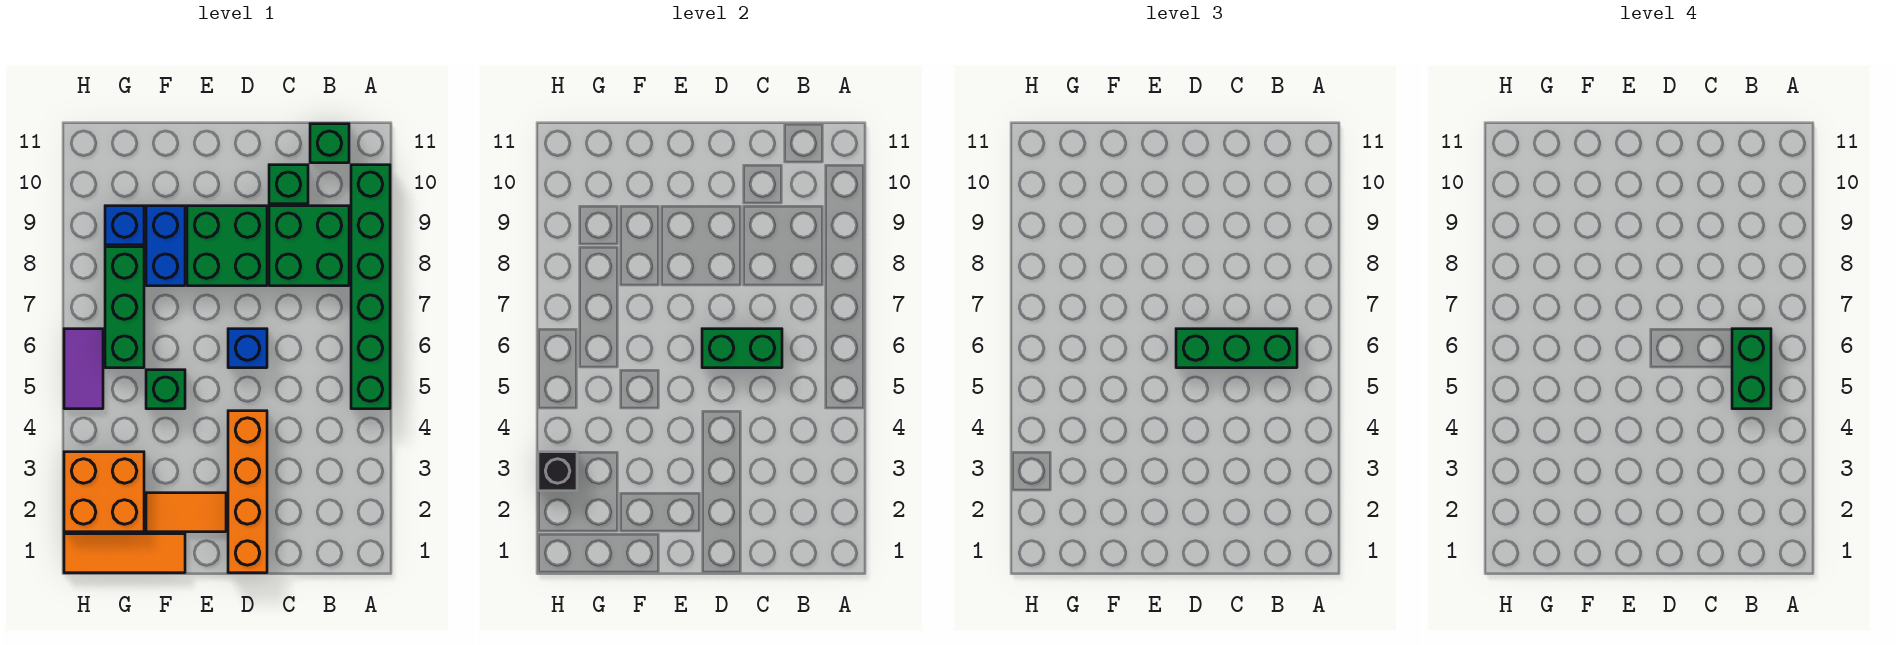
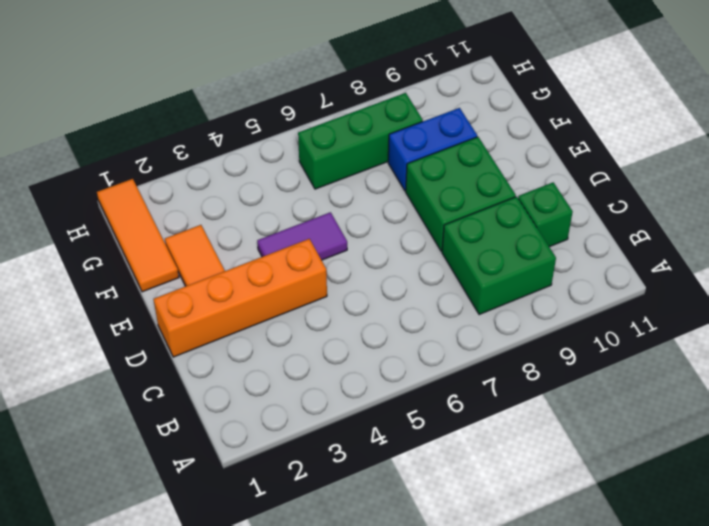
purple tile E4:E5 level 1 -> purple tile H5:H6 level 1
none -> green brick A5:A10 level 1
none -> green brick B11 level 1
none -> blue brick D6 level 1

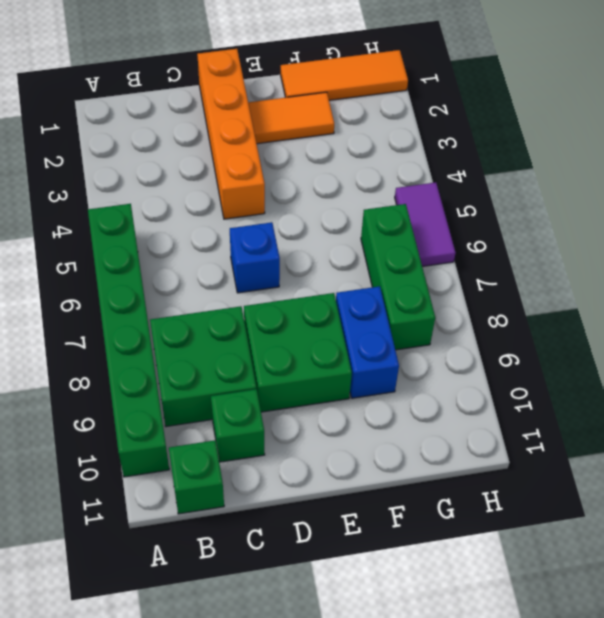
none -> green brick F5 level 1
none -> orange brick G2:H3 level 1
none -> blue brick G9 level 1

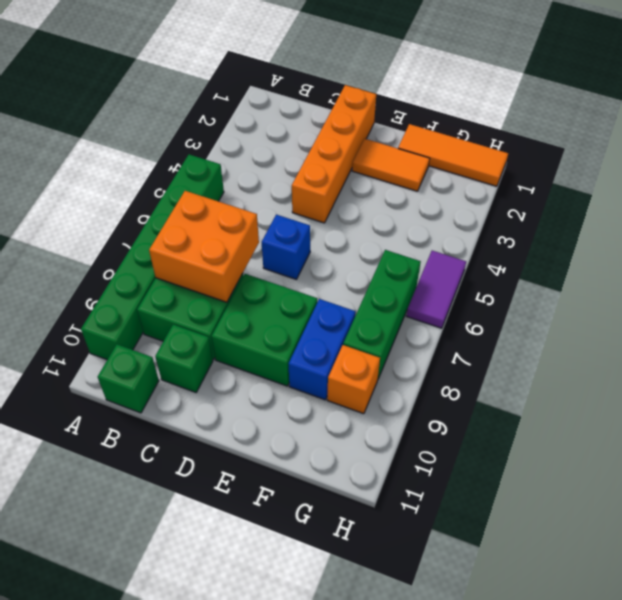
orange brick B7:C8 level 2 -> orange brick G2:H3 level 1
orange brick G9 level 1 -> blue brick G9 level 1
none -> green brick F5 level 1
none -> green brick C6:D6 level 2
none -> black brick H3 level 2

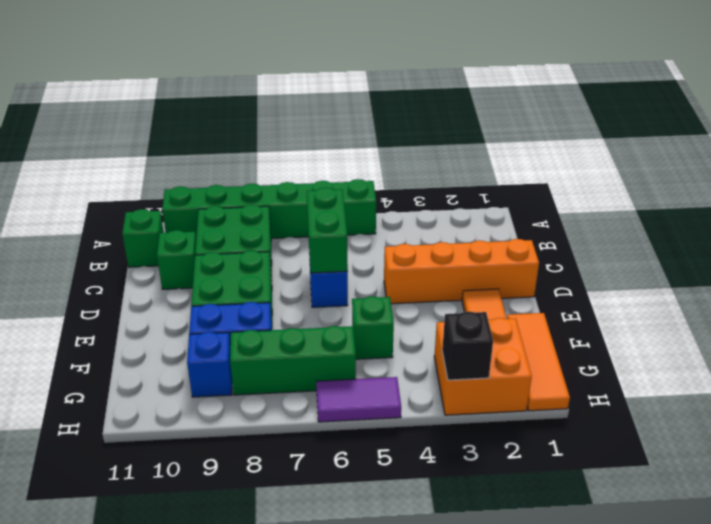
none -> green brick B6:D6 level 3
none -> green brick B5:B6 level 4

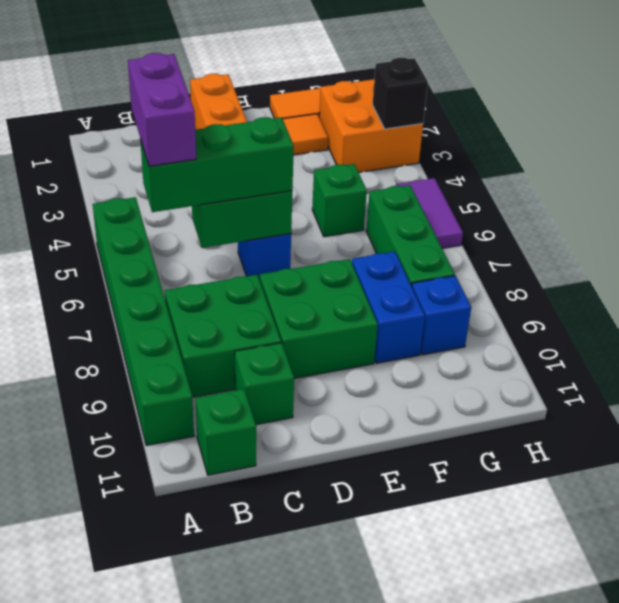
purple brick B5:B6 level 4 -> green brick B5:B6 level 4

